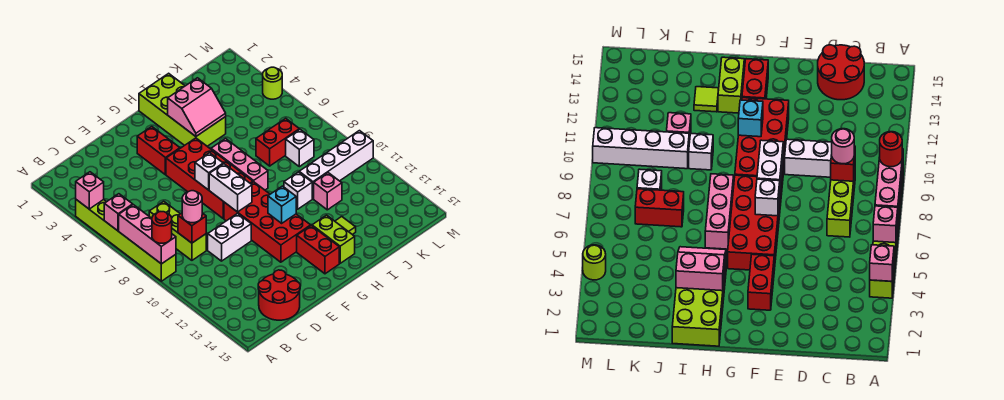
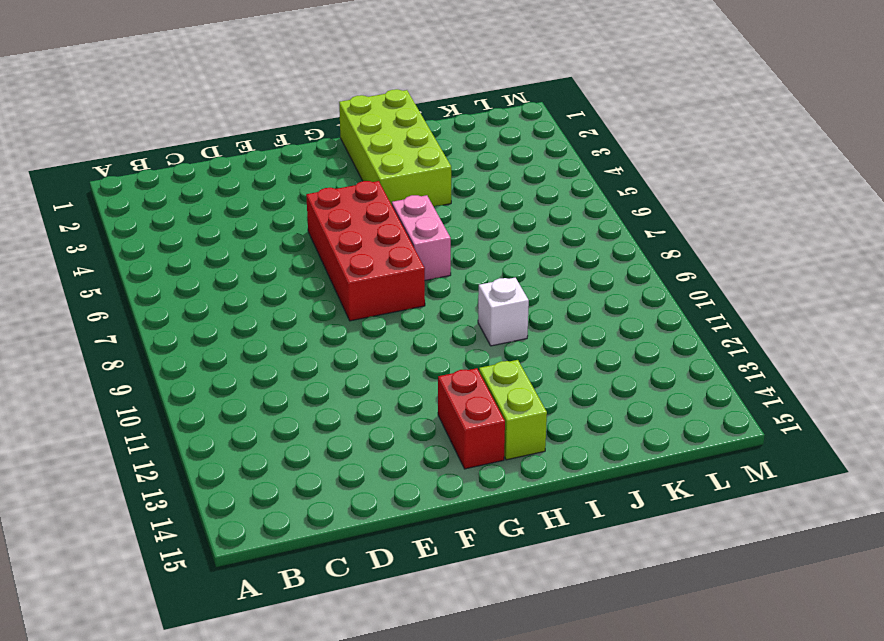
pink brick H6:H7 level 1 -> pink brick H6:H8 level 1
none -> lime brick A4:A9 level 1
none -> lime brick C7:C9 level 1
none -> red round brick C14:D15 level 1

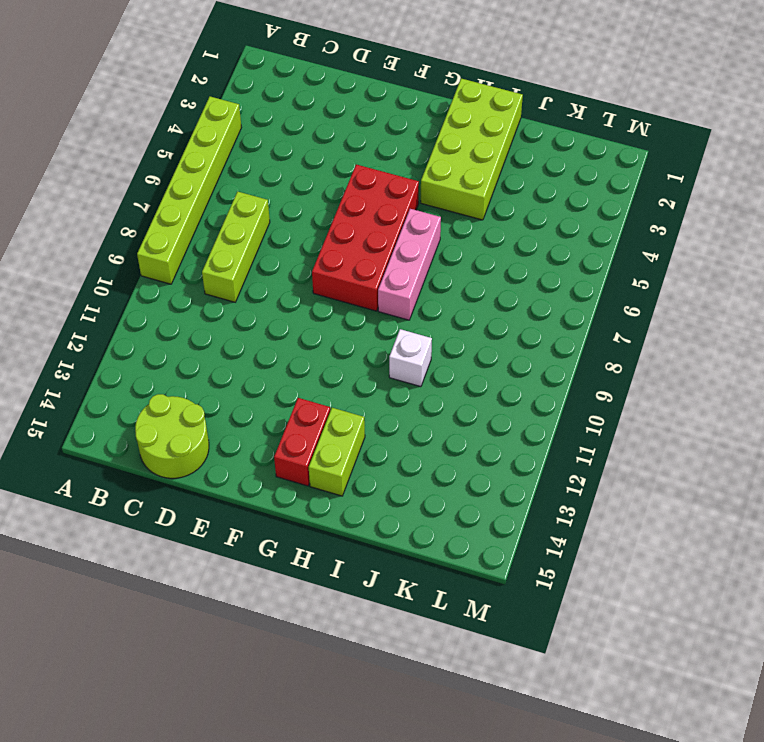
lime round brick C14:D15 level 1 -> red round brick C14:D15 level 1
none -> white brick D10:E10 level 1
none -> red brick F3:F4 level 1
none -> red brick F9:G12 level 1

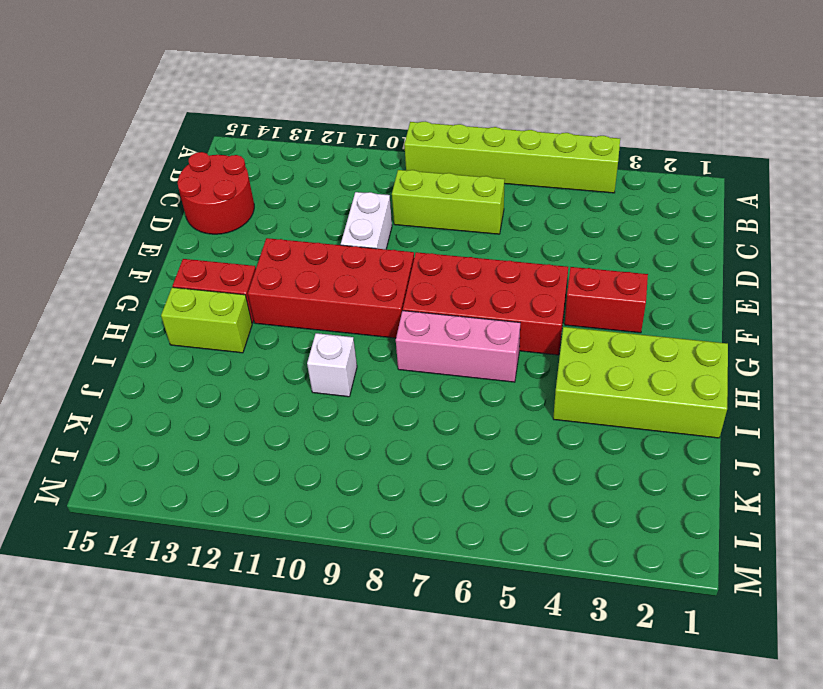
none -> lime tile I13 level 1
none -> red brick J7:K7 level 1
none -> white brick J10:M10 level 1

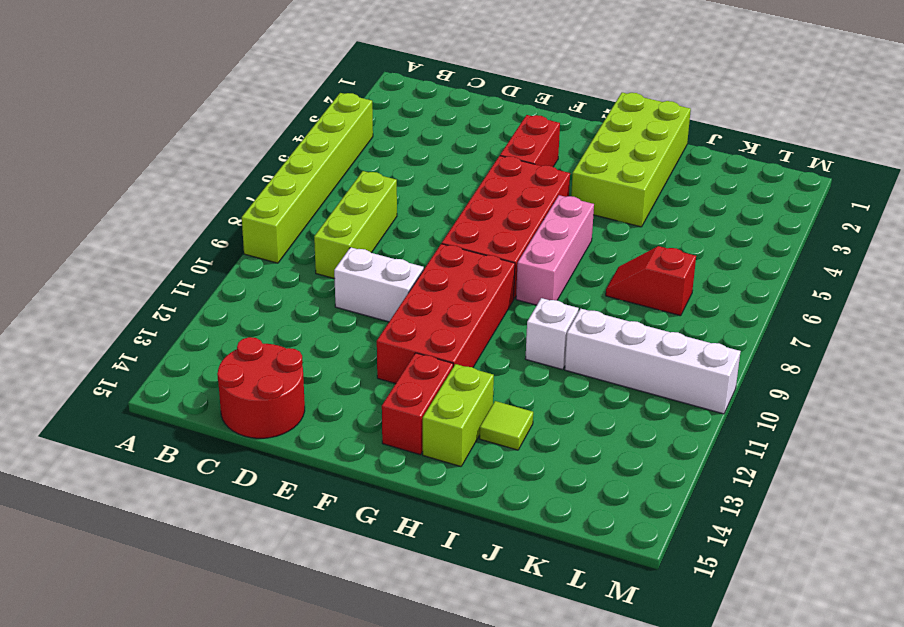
red slope J7:K7 level 1 top K -> red brick J7:K7 level 1
none -> pink brick J11 level 1
none -> white brick K8 level 1
none -> lime round brick M4 level 1

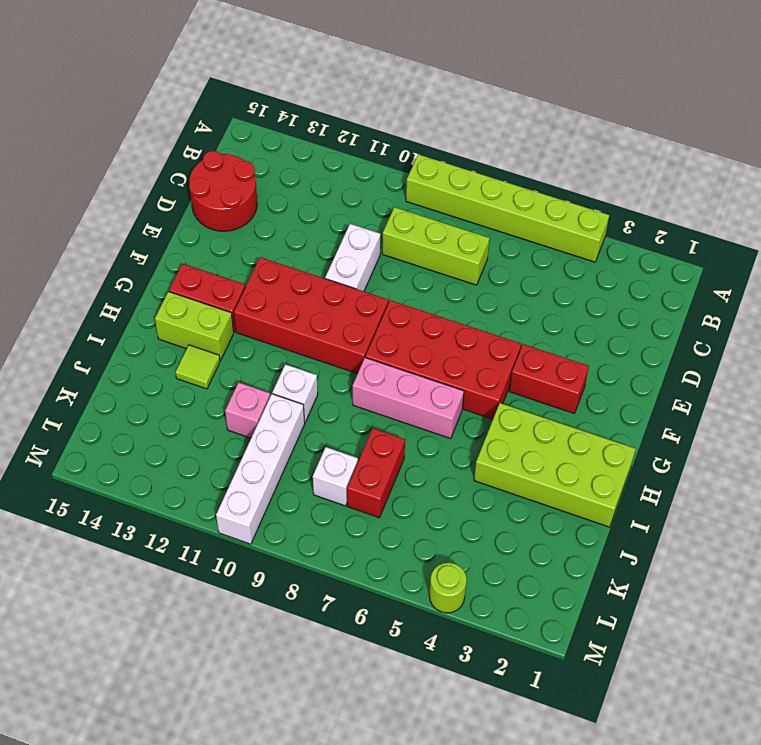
none -> pink brick A4 level 2
none -> pink brick A6 level 2
none -> pink brick A7:A9 level 2

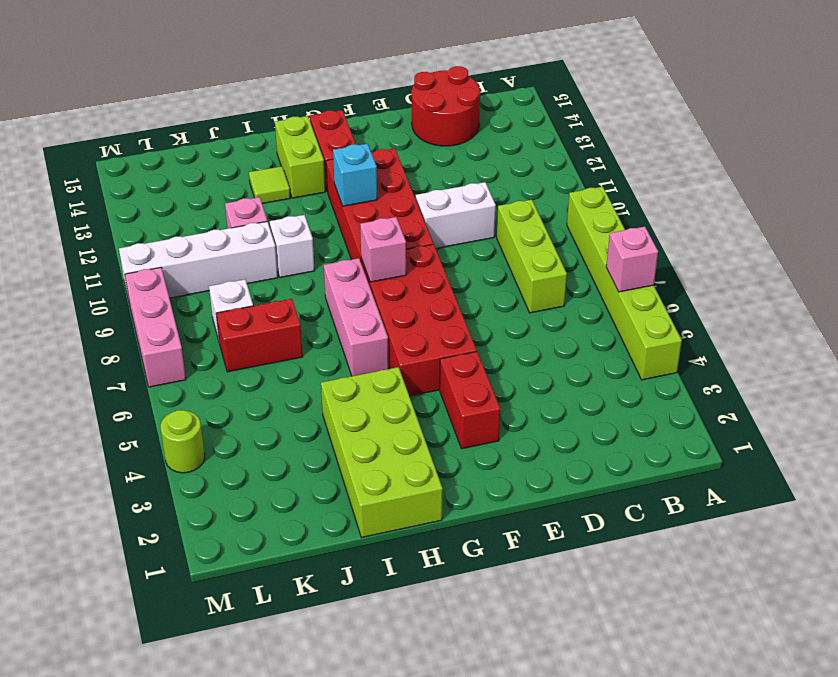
pink brick G8 level 2 -> pink brick A4 level 2
pink brick M7:M9 level 1 -> pink brick A7:A9 level 2
none -> red brick C9 level 2
none -> white brick F7 level 2
none -> white brick F8:F9 level 2

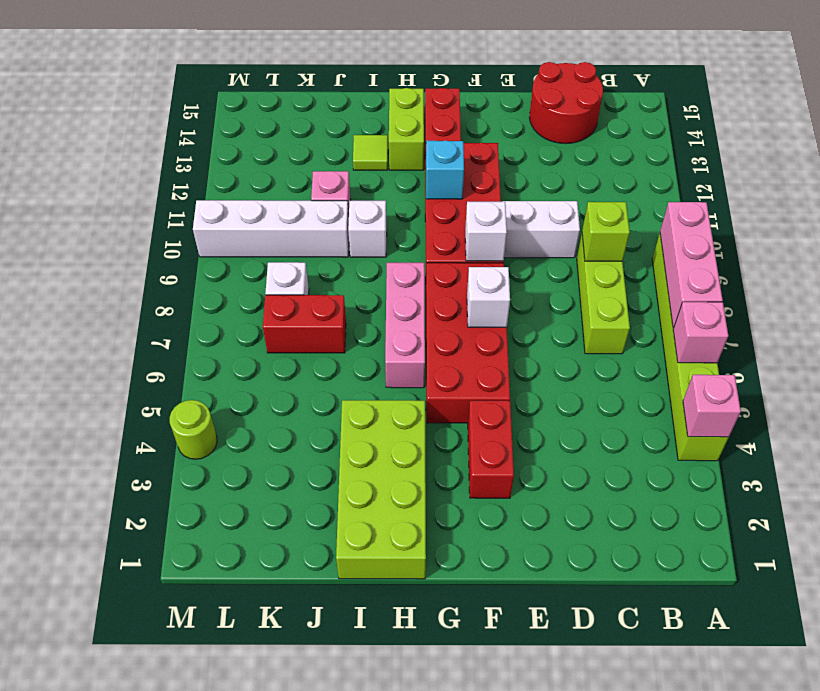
lime brick C9 level 2 -> red brick C9 level 2
white brick F9 level 2 -> white brick F8:F9 level 2
none -> pink slope H3:I4 level 2 top 3
none -> red round brick A9 level 3
none -> pink round brick C9 level 3

